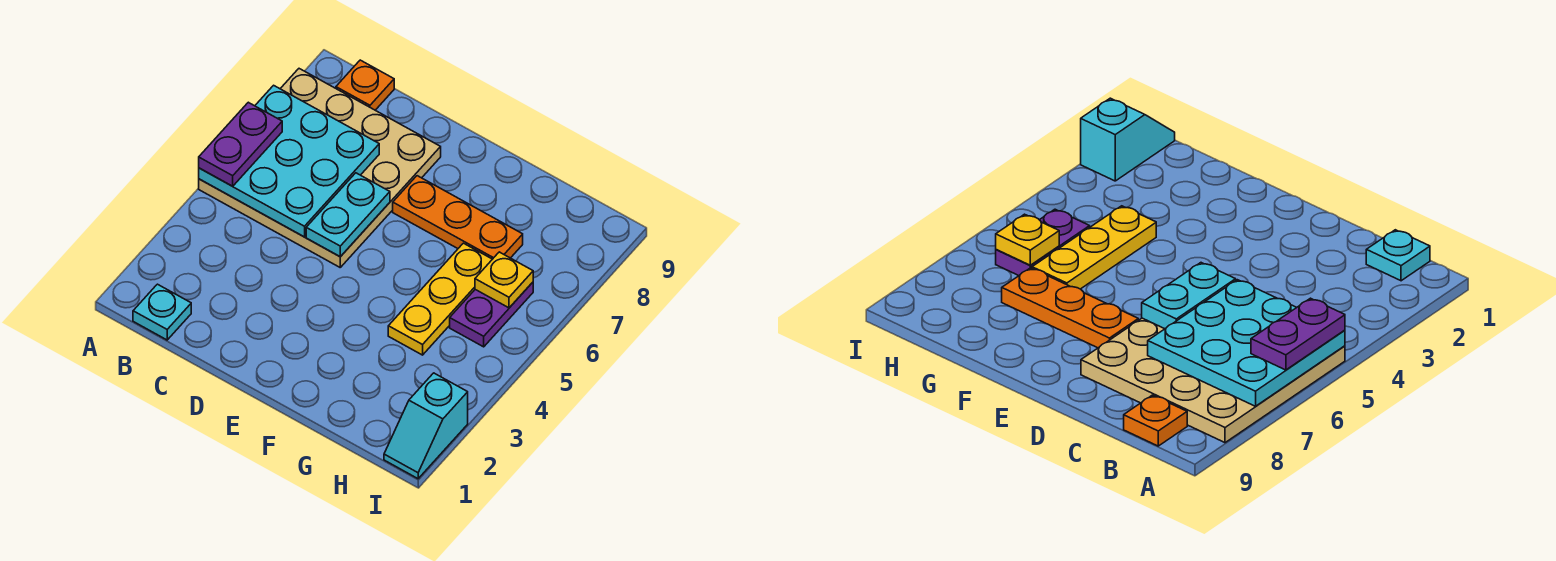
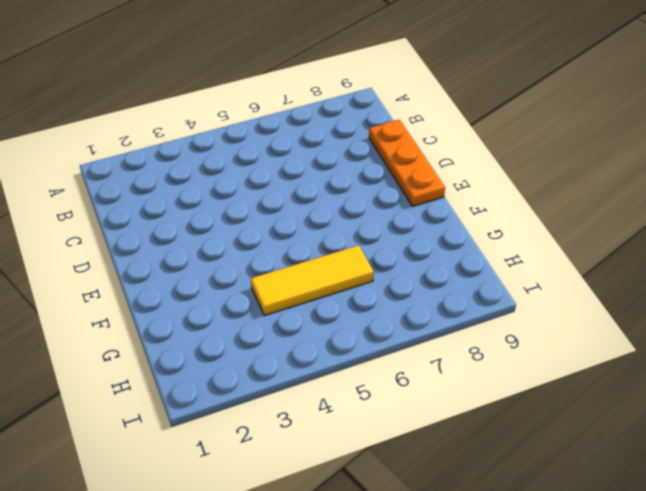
orange plate C9:E9 level 1 -> orange plate E7:G7 level 1
yellow tile G4:G6 level 1 -> yellow plate G4:G6 level 1
none -> tan plate A5:D8 level 1
none -> cyan plate B1 level 1

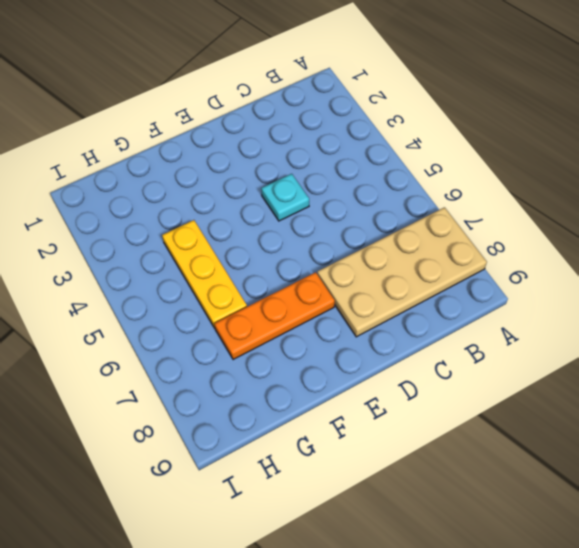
tan plate A7:D8 level 1 -> tan plate A5:D8 level 1
cyan plate D4 level 1 -> cyan plate B1 level 1
none -> orange plate B9 level 1
none -> purple plate H5:H6 level 1

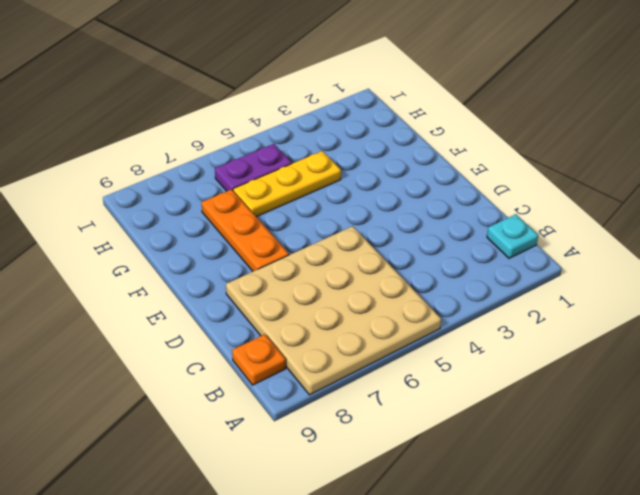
none -> cyan slope I1:I2 level 1 top 2
none -> cyan plate A5:C7 level 2

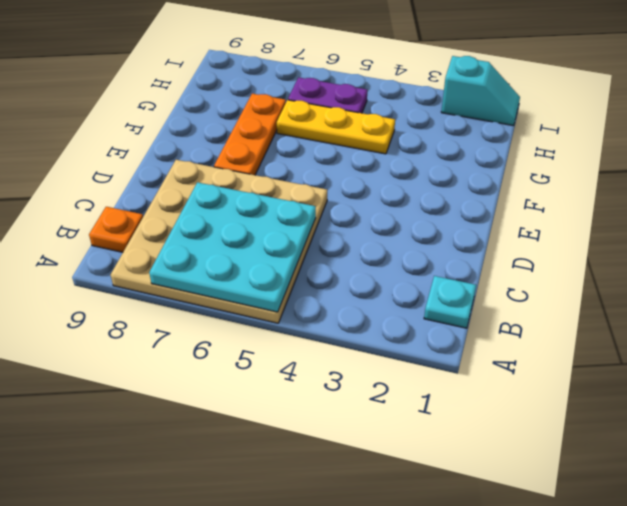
none -> cyan plate D5:D6 level 2
none -> yellow plate H6 level 2

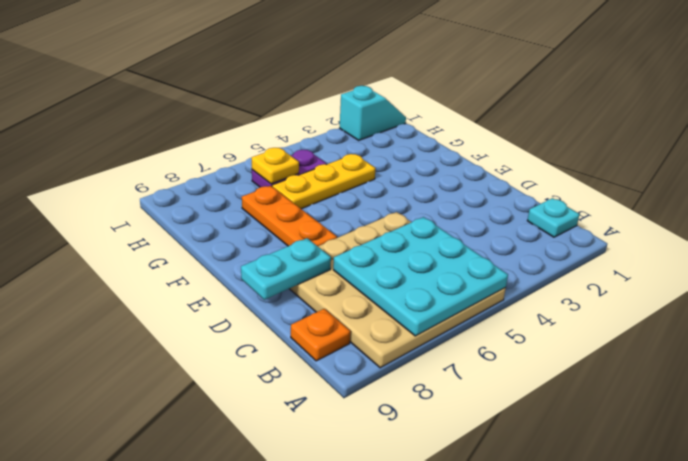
cyan plate D8:D9 level 2 -> cyan plate D5:D6 level 2
none -> purple plate A5:A6 level 3

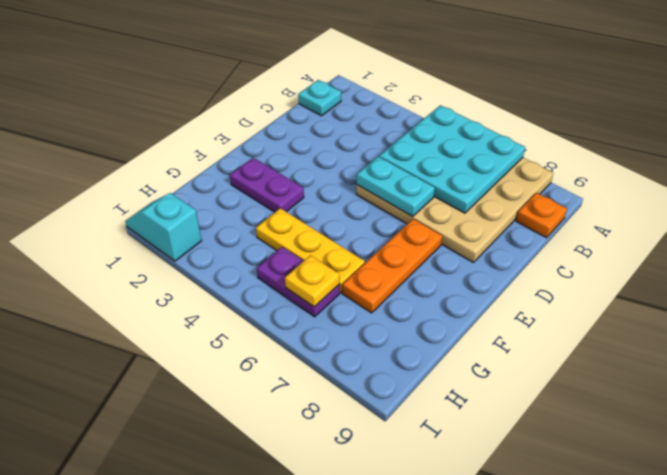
purple plate F2:F3 level 1 -> purple plate A5:A6 level 3

